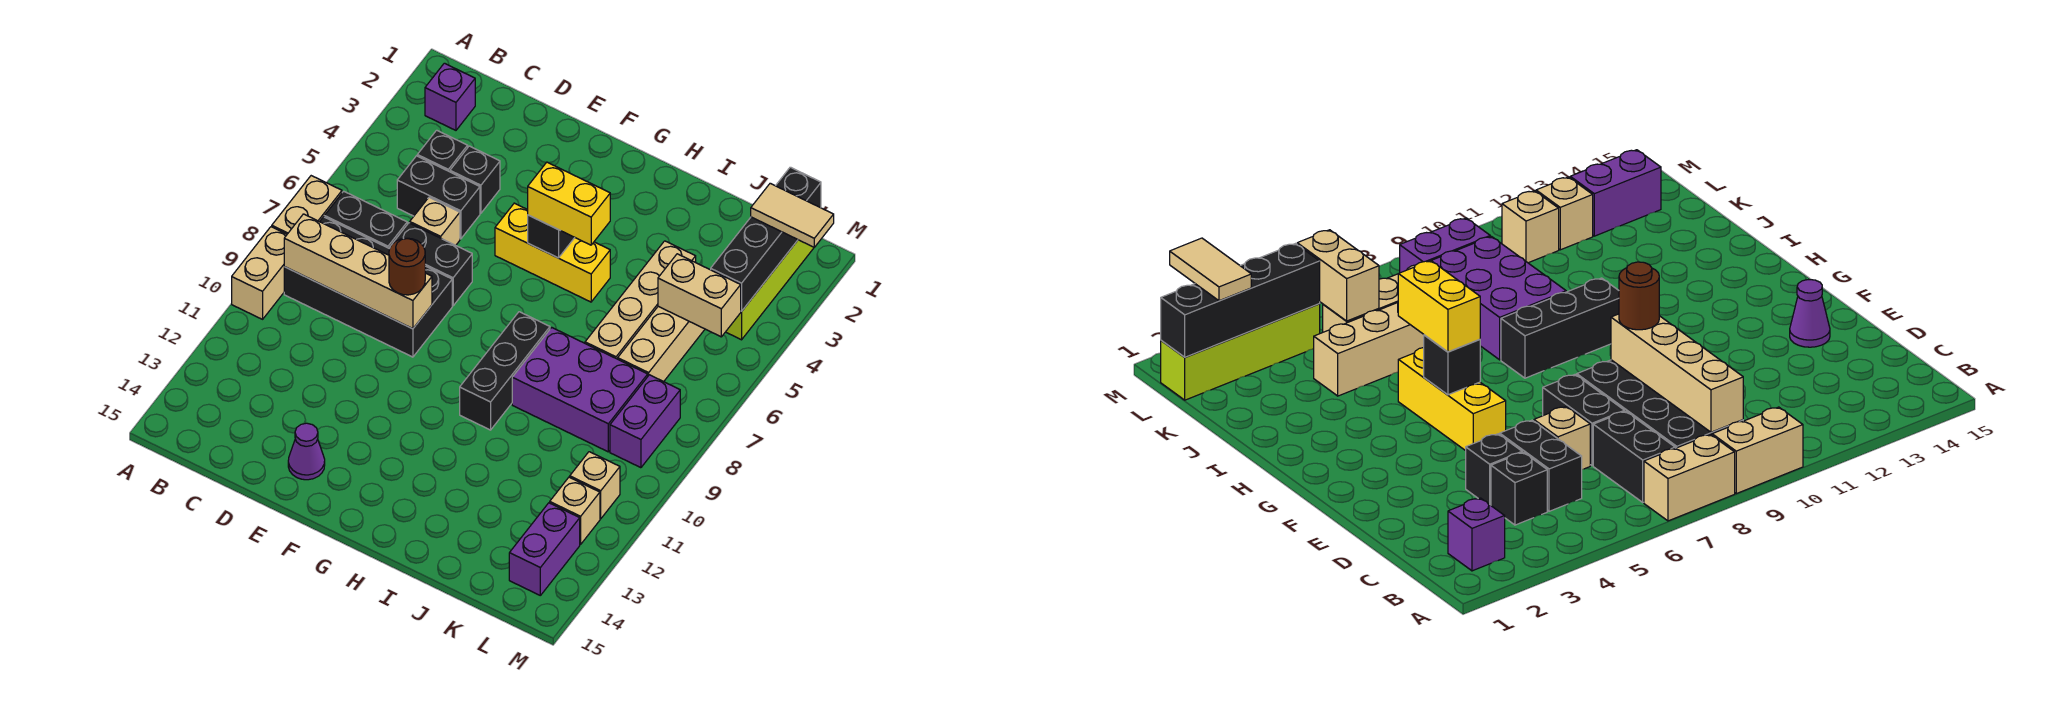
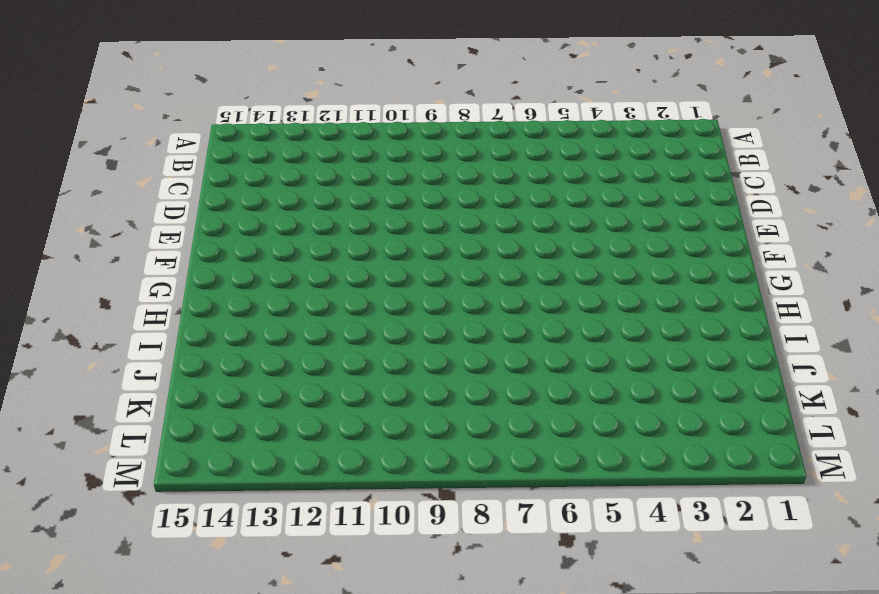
none -> tan brick A7:A8 level 1
none -> tan brick A9:A10 level 1
none -> purple brick B2 level 1

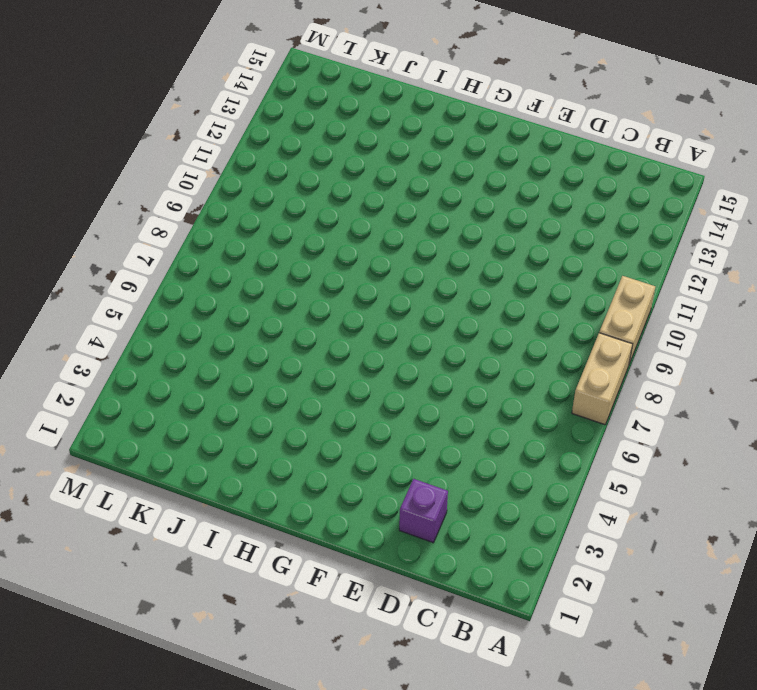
purple brick D2 level 1 -> purple brick B2 level 1
none -> black brick B7:C7 level 1
none -> black brick B8:E9 level 1
none -> black brick C4 level 1

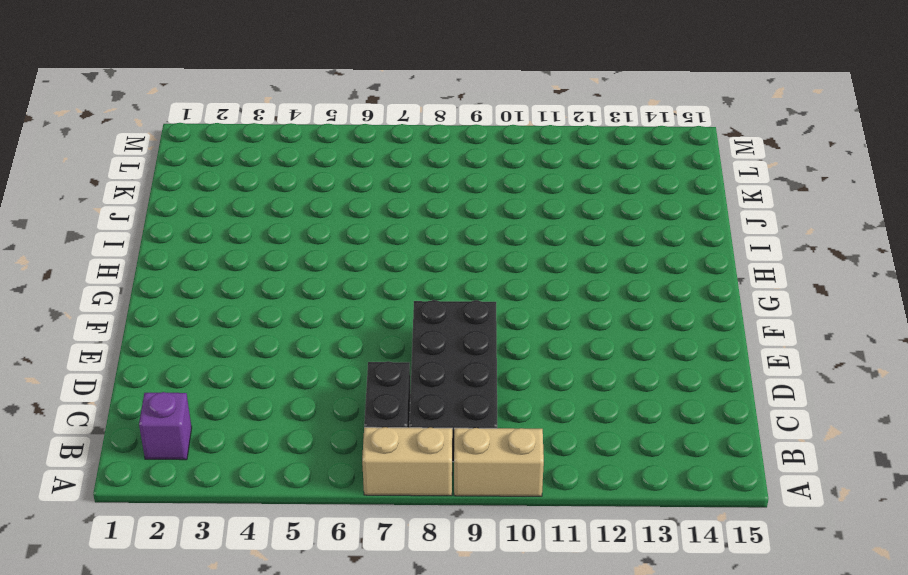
none -> black brick C4 level 1
none -> black brick C5:D5 level 1
none -> black brick D4 level 1

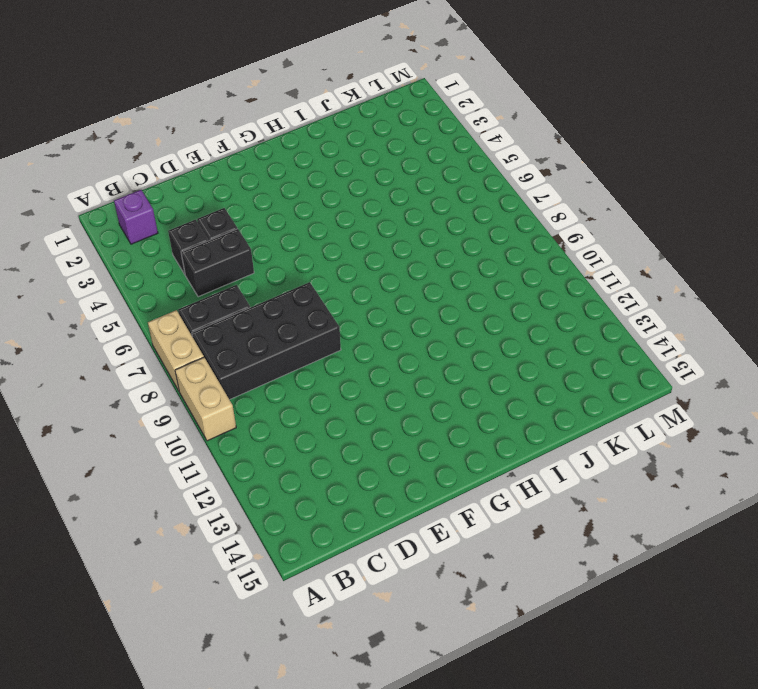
none -> tan brick D6 level 1
none -> black brick D7:E7 level 1
none -> purple cone E14 level 1

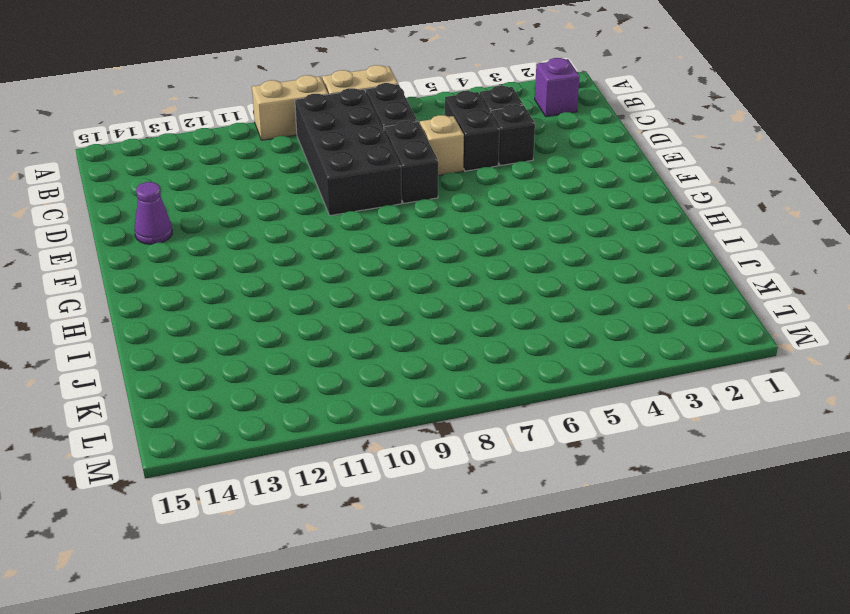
none -> yellow brick F5:H5 level 1
none -> black brick H8:H10 level 1
none -> purple brick I8:K9 level 1

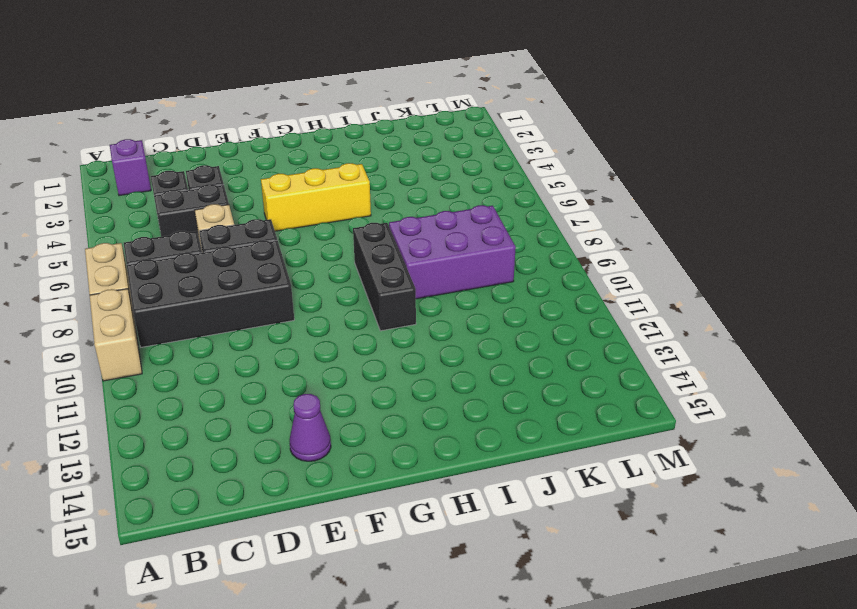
none -> tan brick J4:J7 level 1
none -> tan brick K5:K7 level 1
none -> lime brick L1:L4 level 1

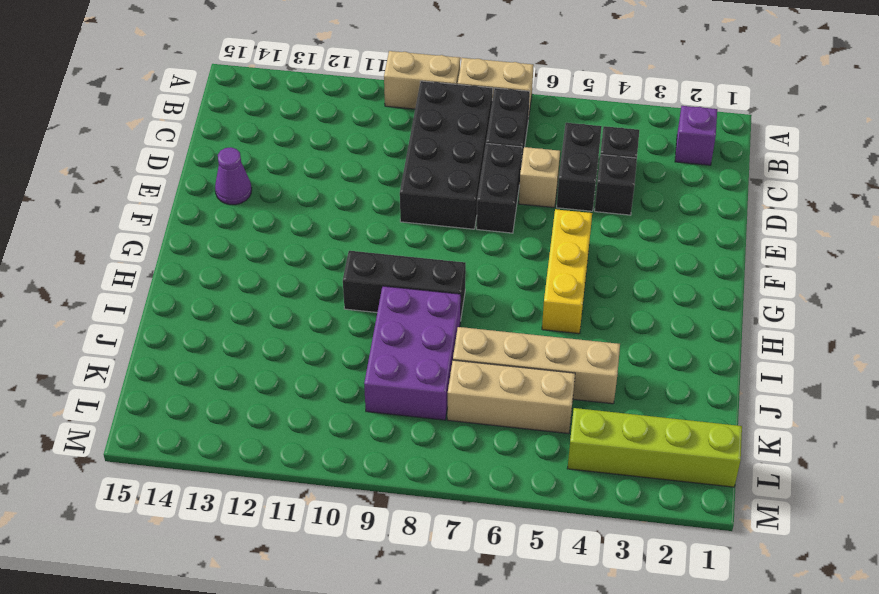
none -> purple brick L8:L9 level 1
none -> tan brick L11 level 1
none -> tan brick L12 level 1

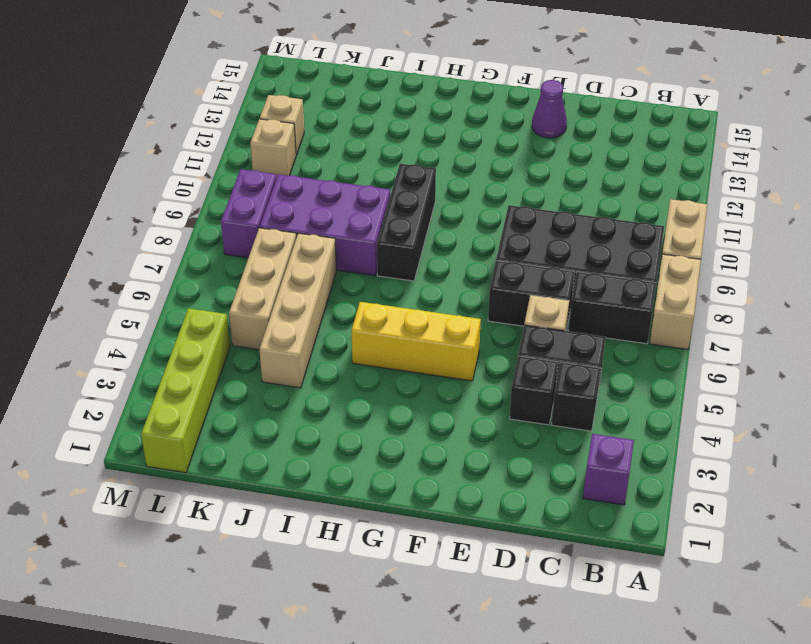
none -> purple brick L13:L14 level 1
none -> tan brick B9:E9 level 2
none -> black brick G5 level 2

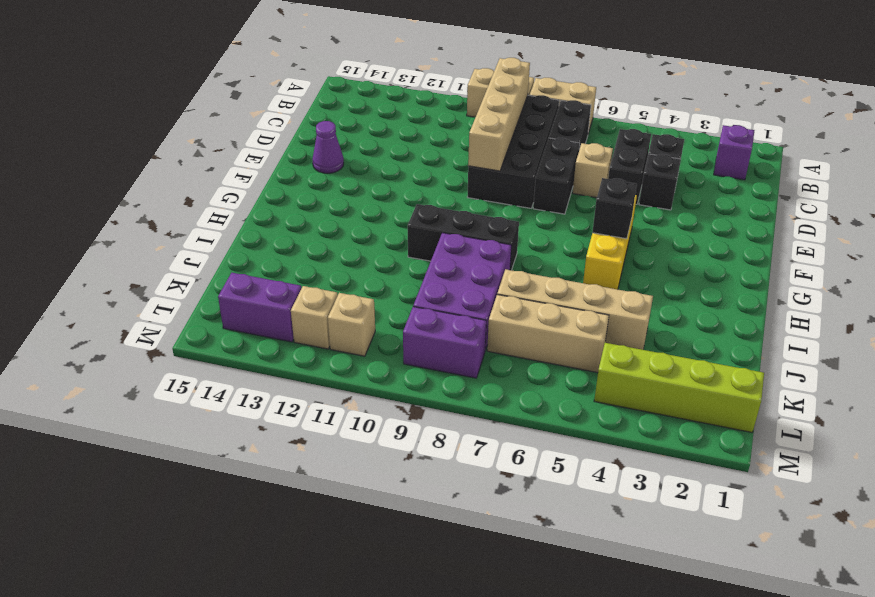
none -> tan brick K5:L5 level 2
none -> black brick L1:L4 level 2
none -> brown round brick E9 level 3

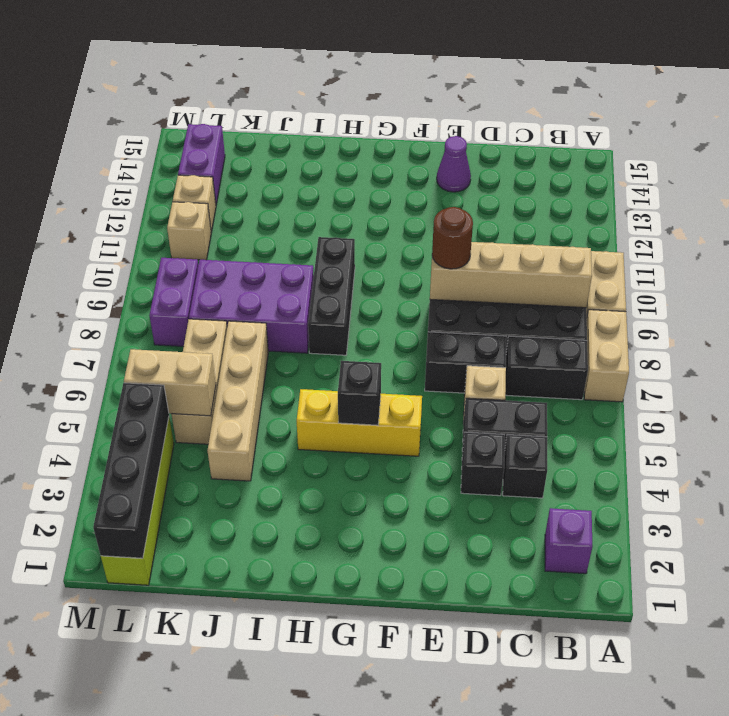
none -> yellow brick G5:H5 level 3
none -> tan tile L2:M2 level 3

